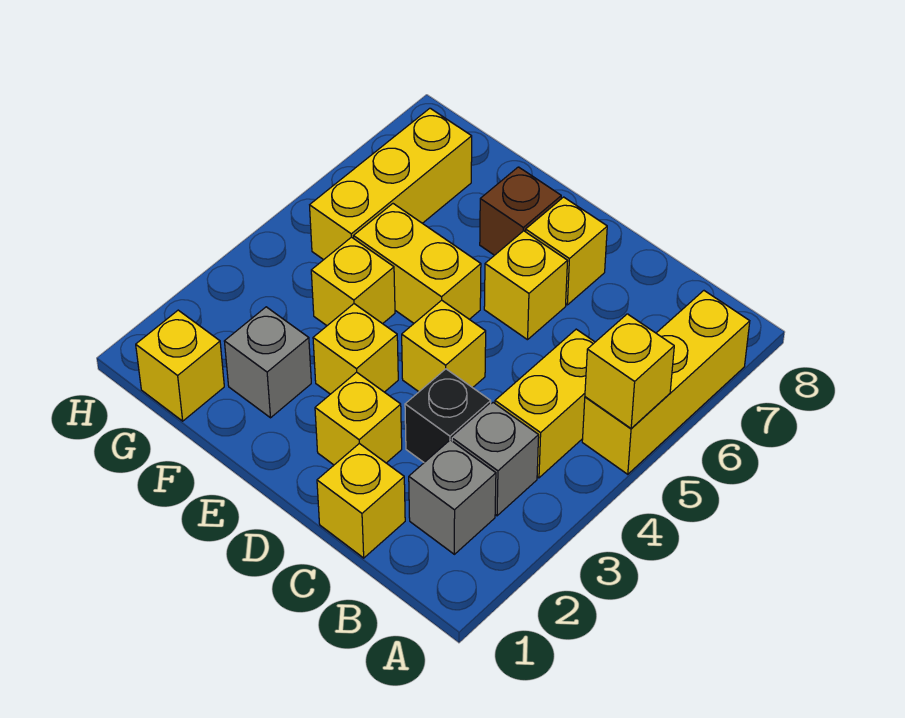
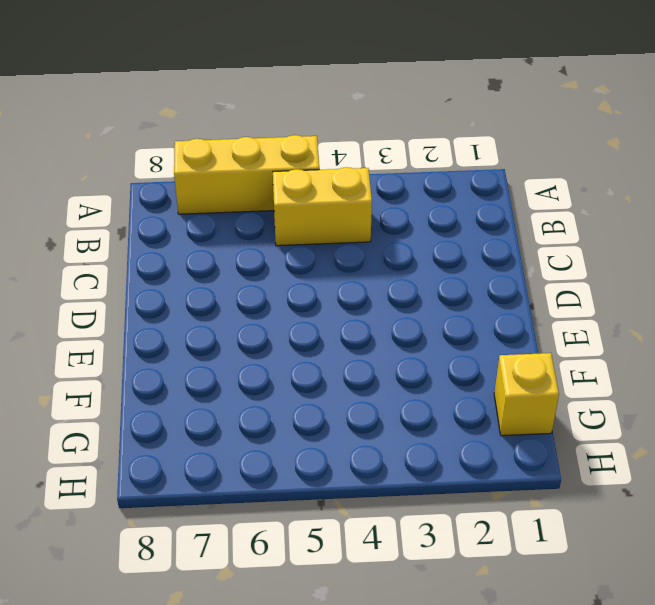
none -> grey brick B2 level 1
none -> grey brick B3 level 1
none -> yellow brick C1 level 1

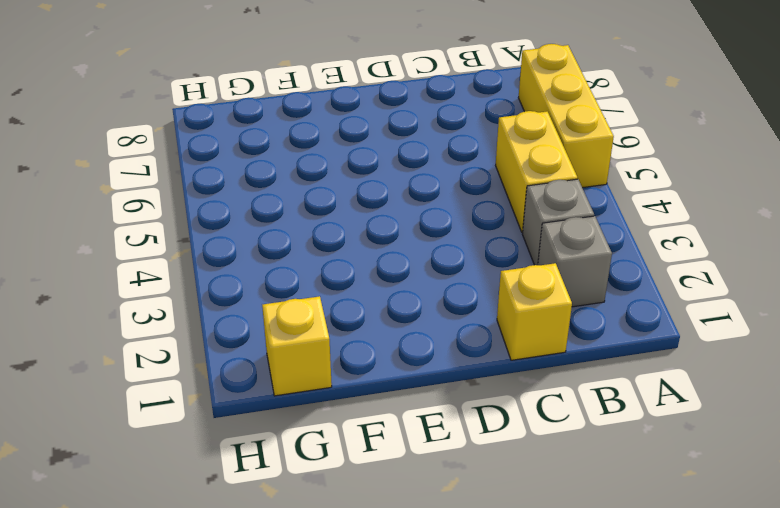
none -> black brick C3 level 1
none -> yellow brick D2 level 1
none -> yellow brick D4 level 1

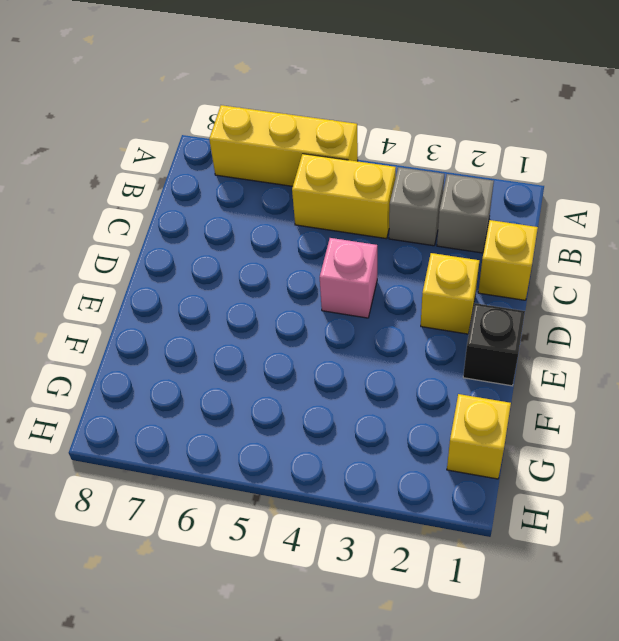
pink brick D4 level 1 -> yellow brick D4 level 1
black brick E1 level 1 -> black brick C3 level 1
none -> yellow brick D6 level 1
none -> yellow brick D7 level 1
none -> yellow brick E3 level 1

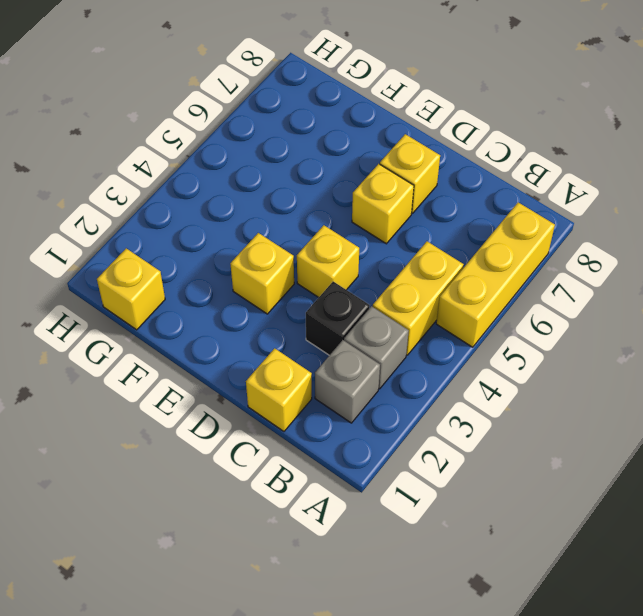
none -> yellow brick D2 level 1
none -> yellow brick E5:F5 level 1
none -> brown brick E7 level 1

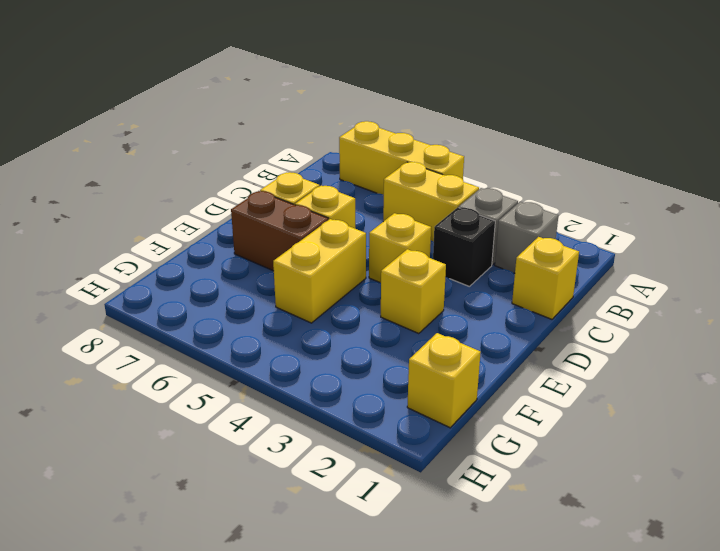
brown brick E6:E7 level 1 -> brown brick E7 level 1
none -> yellow brick D2 level 1
none -> grey brick F2 level 1
none -> yellow brick F4 level 1

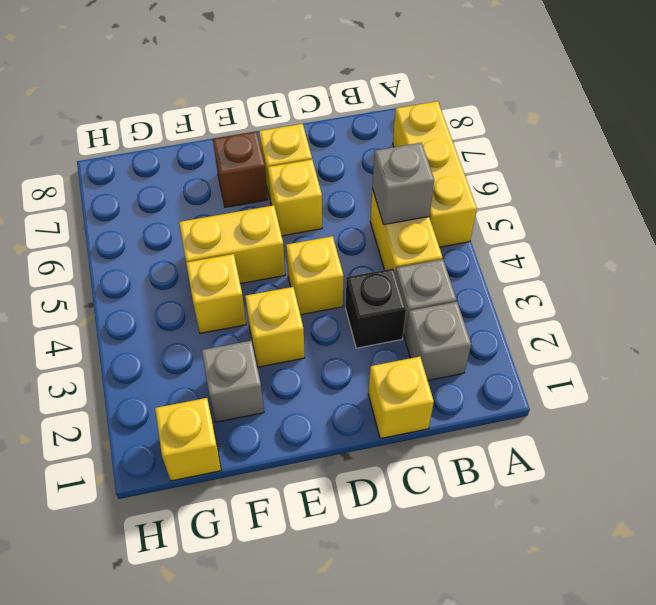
grey brick B5 level 2 -> none
none -> yellow brick D2 level 1
none -> yellow brick G5:G7 level 1
none -> yellow brick A5 level 2

